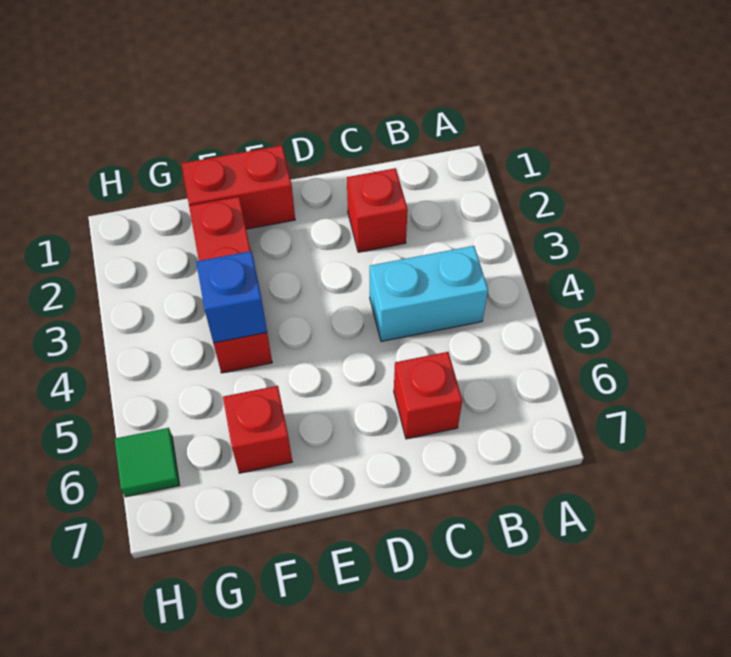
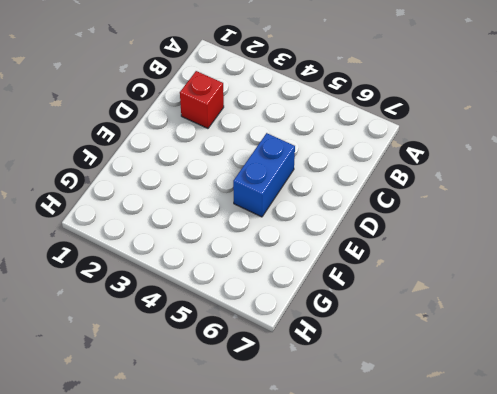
blue brick D5:E5 level 1 -> none
none -> cyan brick B4:C4 level 1
none -> red brick C6 level 1

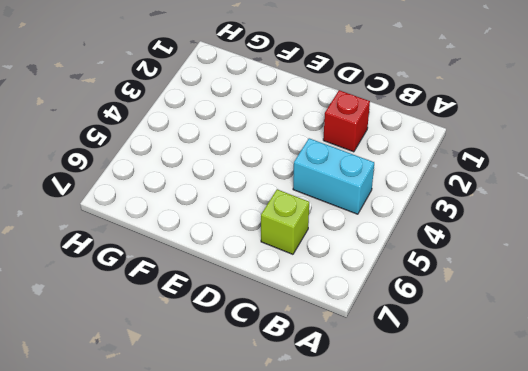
lime brick C6 level 1 -> red brick C6 level 1
none -> red brick E1:F1 level 1
none -> red brick F2:F4 level 1

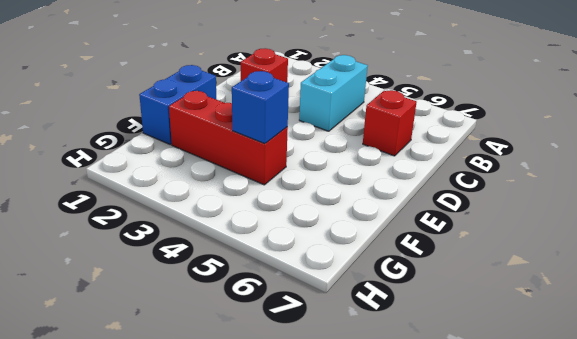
blue brick E1:F1 level 1 -> red brick E1:F1 level 1
none -> red brick F6 level 1
none -> green tile H6 level 1

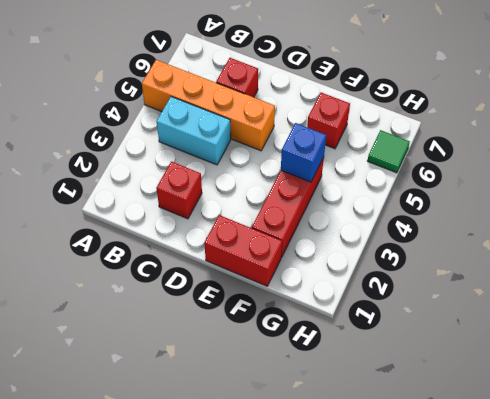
orange brick A5:D5 level 1 -> none

